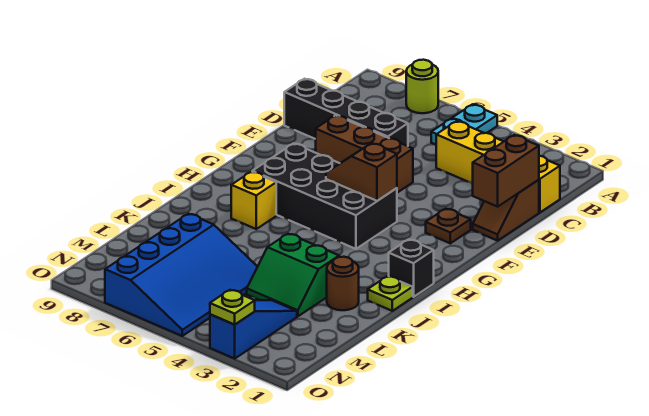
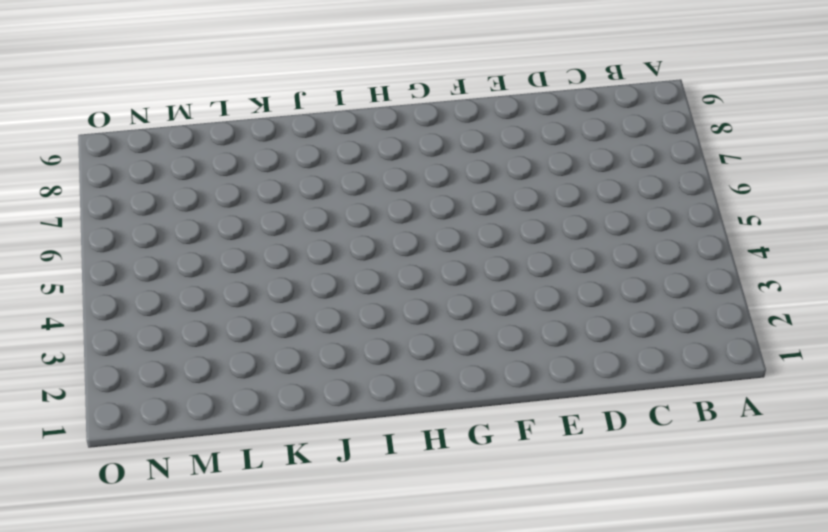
none -> cyan plate A5:B5 level 1
none -> lime round brick A7 level 1
none -> yellow brick C1:C4 level 1

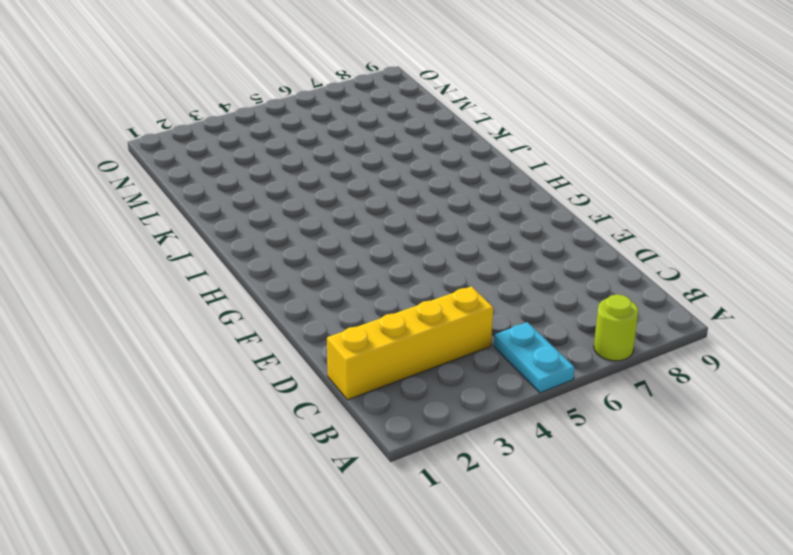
none -> brown slope D1:E1 level 1 top D
none -> black brick D6:D9 level 1
none -> brown brick E5:E7 level 1

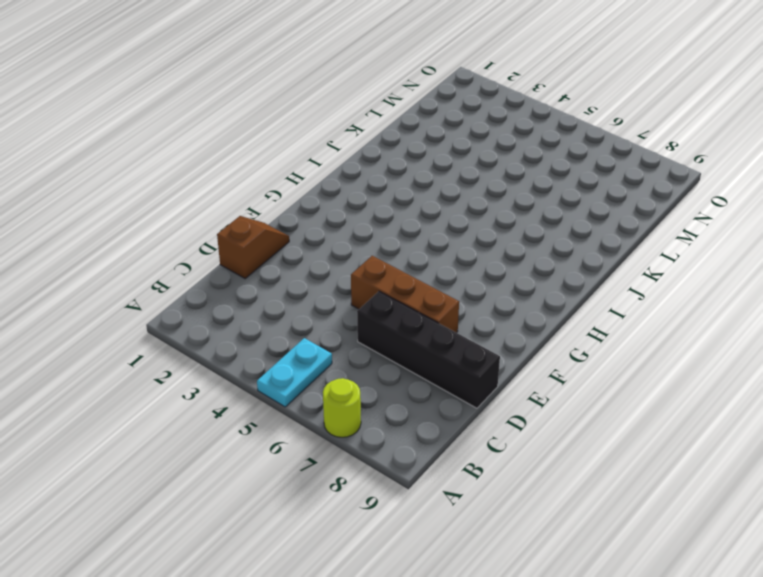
none -> yellow brick C1:C4 level 1
none -> brown plate F2 level 1
none -> black brick G4:H7 level 1

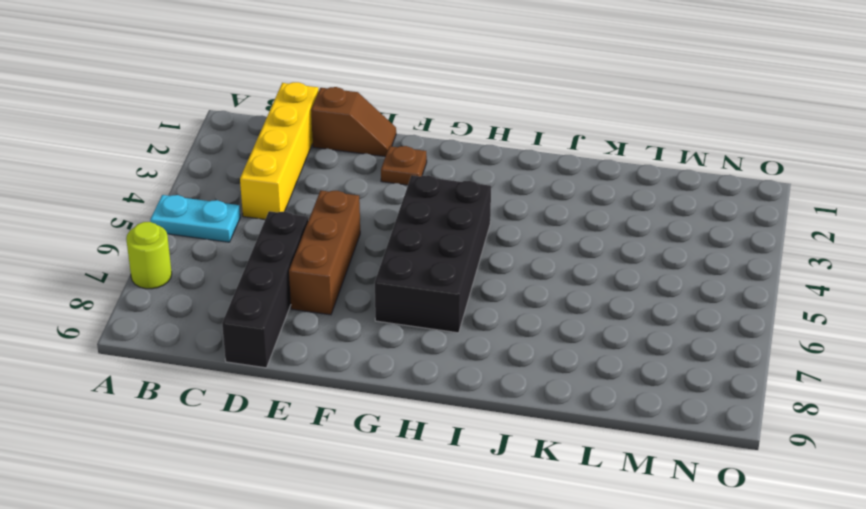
none -> black brick I1 level 1
none -> yellow brick I7 level 1
none -> lime plate J1 level 1

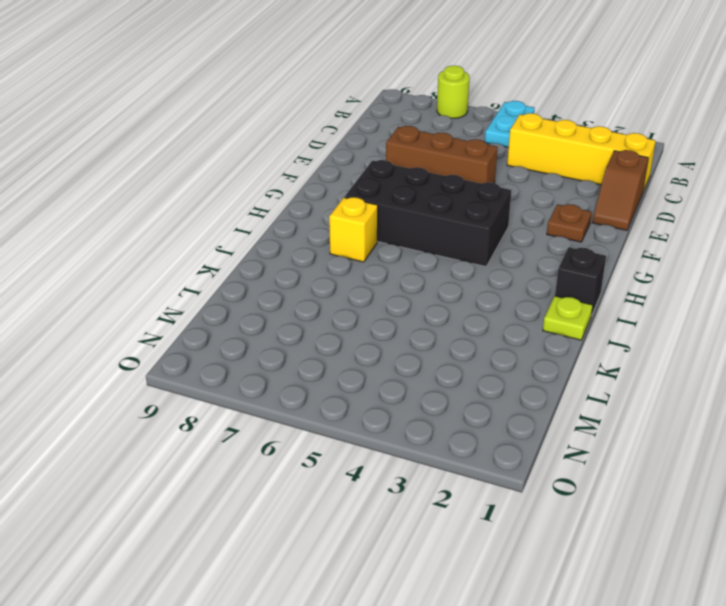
none -> black brick D6:D9 level 1
none -> brown round brick K2 level 1
none -> green slope K3:L4 level 1 top K

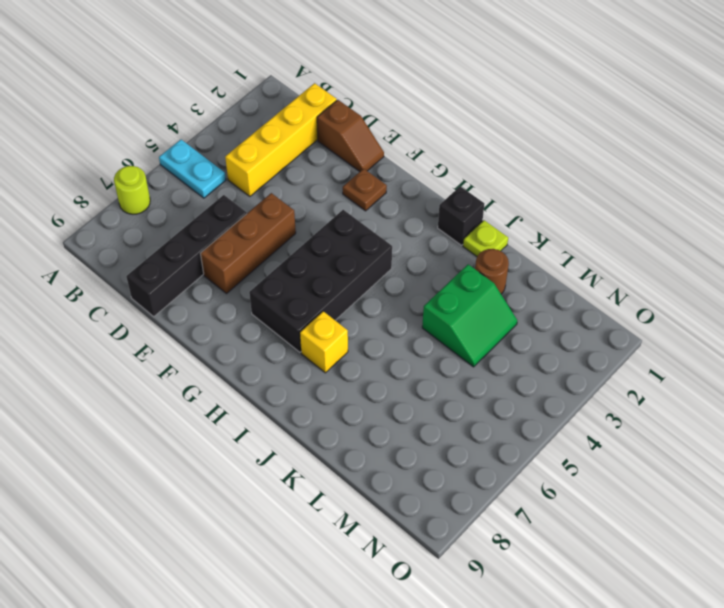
none -> blue slope L5:O7 level 1 top 7
none -> blue slope M3:O3 level 1 top O
none -> brown brick D1:E1 level 2

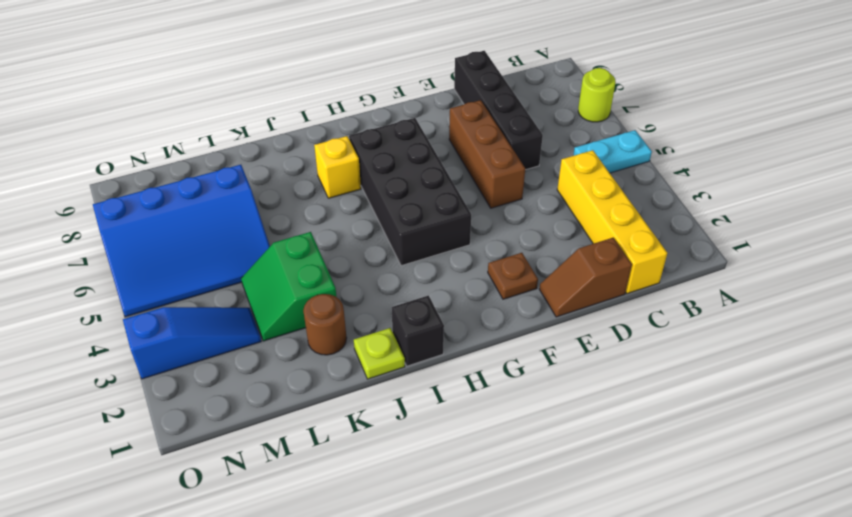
none -> brown brick D1:E1 level 2
none -> brown slope G4:G5 level 2 top 4
none -> lime plate O3 level 2

